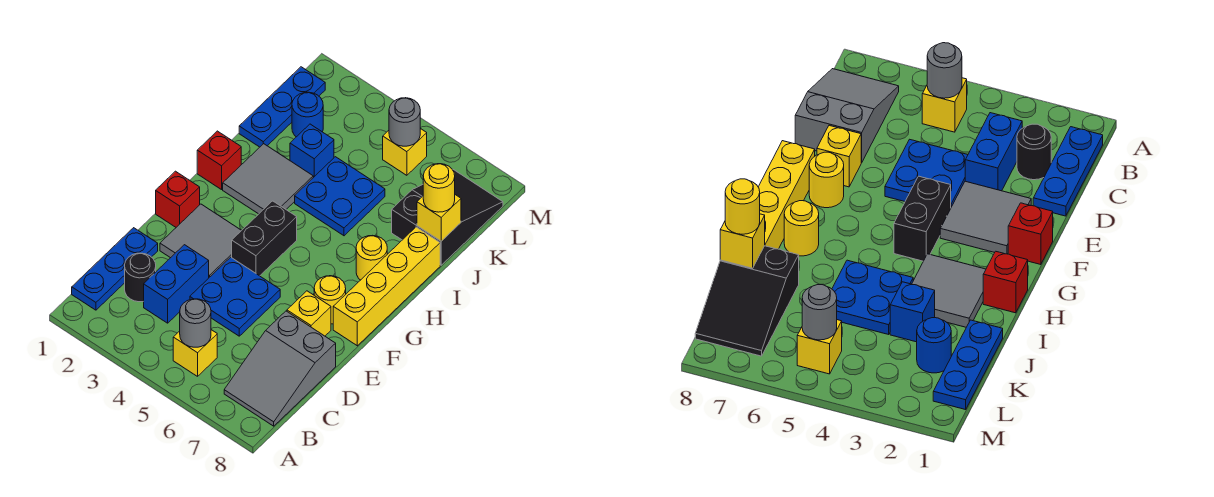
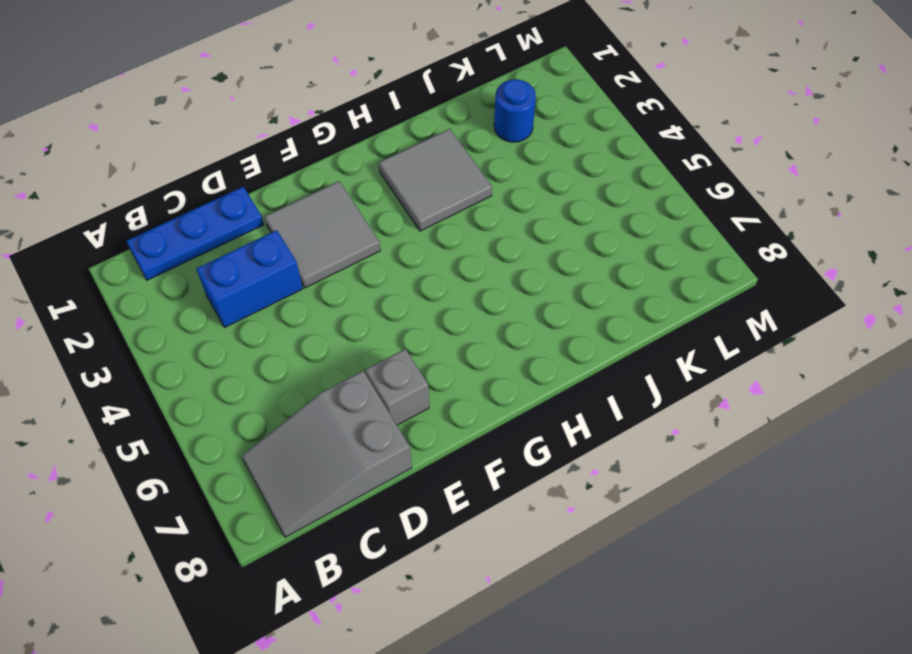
grey brick E7 level 1 -> yellow brick E7 level 1
none -> yellow brick B5 level 1
none -> black round brick C2 level 1
none -> blue plate D4:E5 level 1

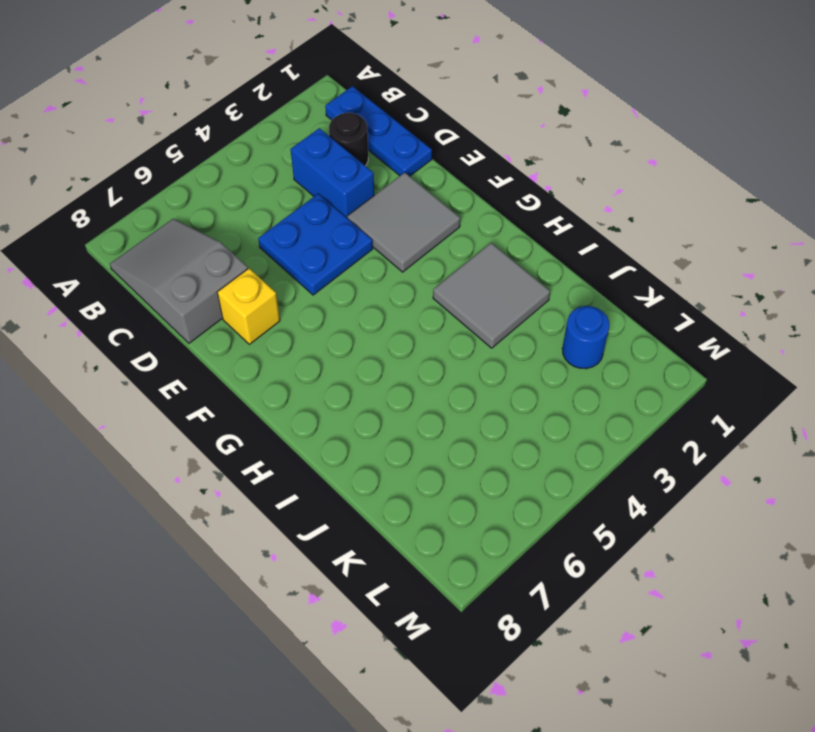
none -> yellow brick B5 level 1
none -> red brick F1 level 1
none -> black brick F4:G4 level 1

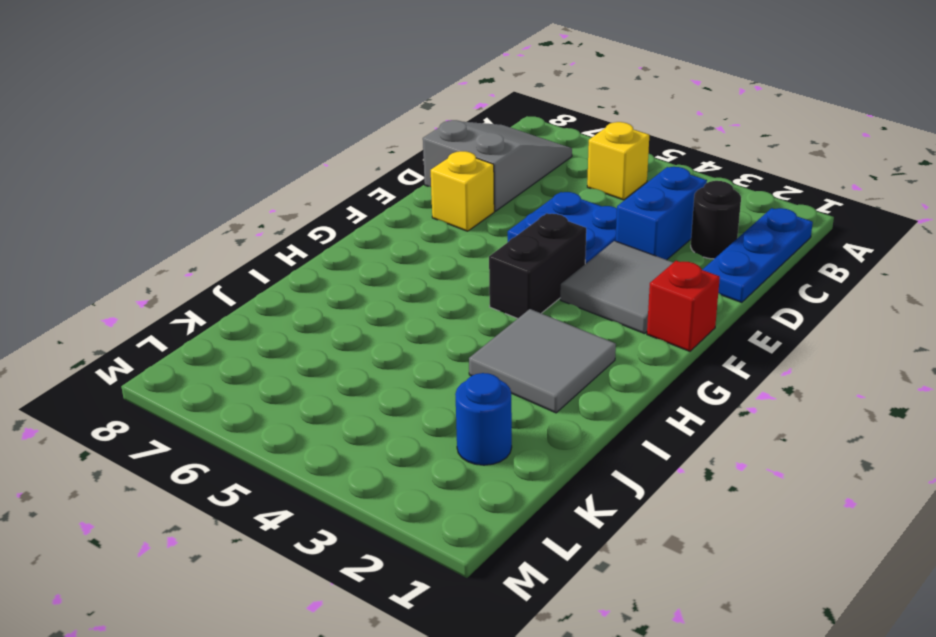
none -> yellow round brick F7 level 1
none -> yellow brick F8:I8 level 1
none -> red brick H1 level 1

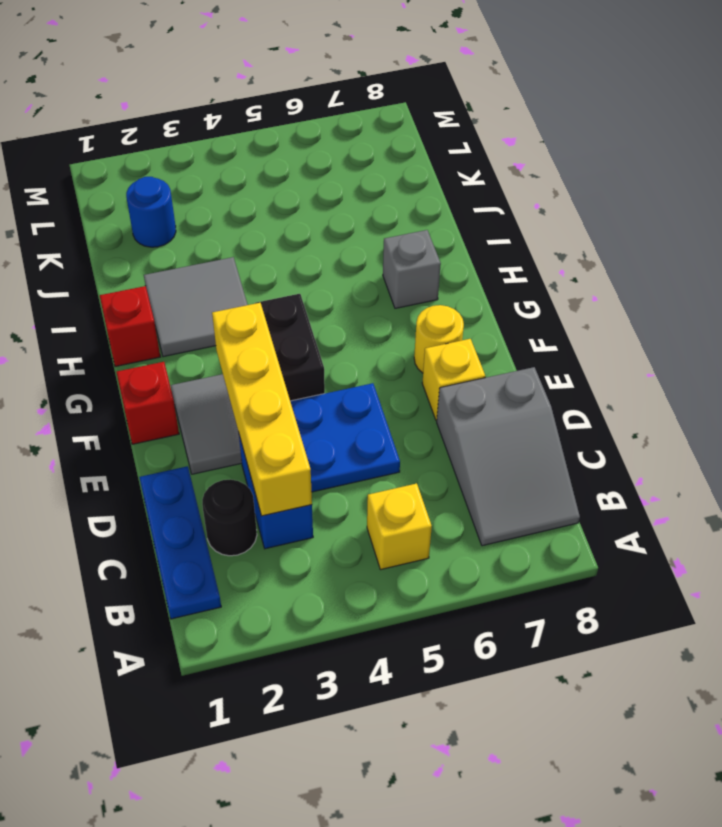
yellow brick C3:F3 level 2 -> yellow brick F8:I8 level 1
grey brick H7 level 1 -> yellow round brick H7 level 1
none -> blue plate I4:J5 level 1
none -> blue plate J1:L1 level 1
none -> blue brick J3 level 1

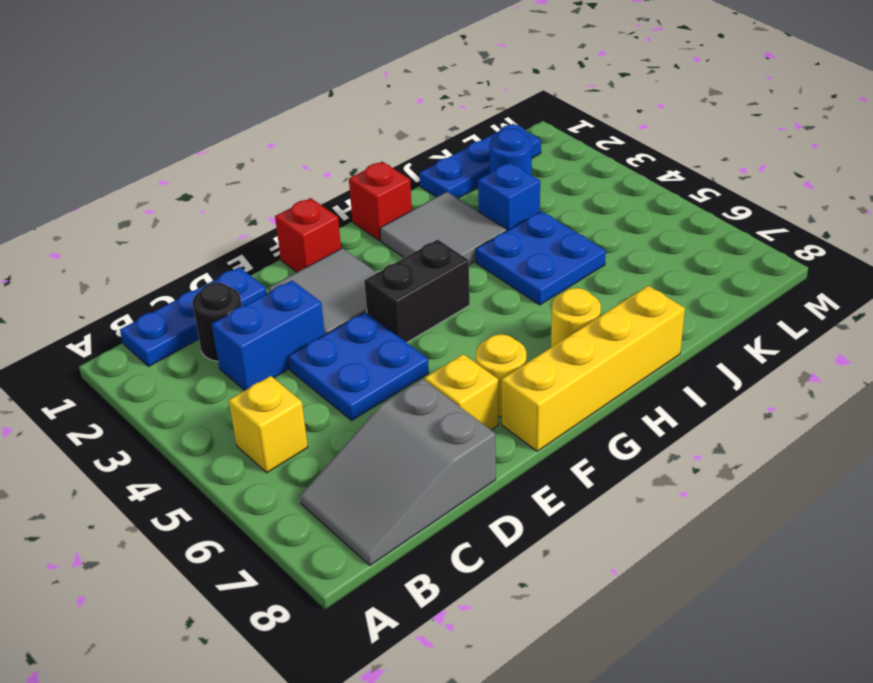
none -> black slope J7:L8 level 1 top J
none -> yellow brick L5 level 1
none -> grey round brick B5 level 2

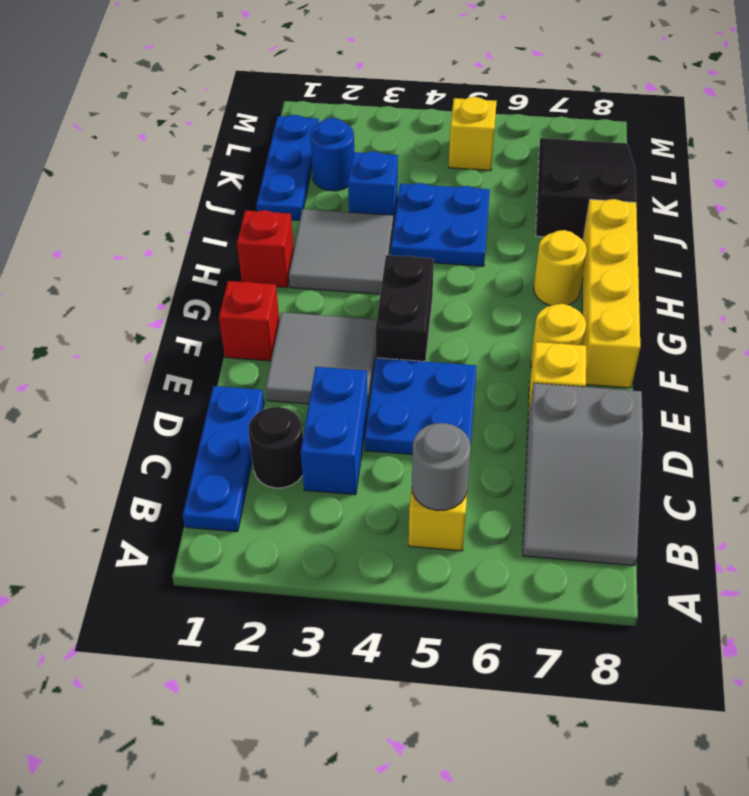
none -> yellow brick J8 level 2
none -> grey round brick L5 level 2
none -> yellow round brick J8 level 3

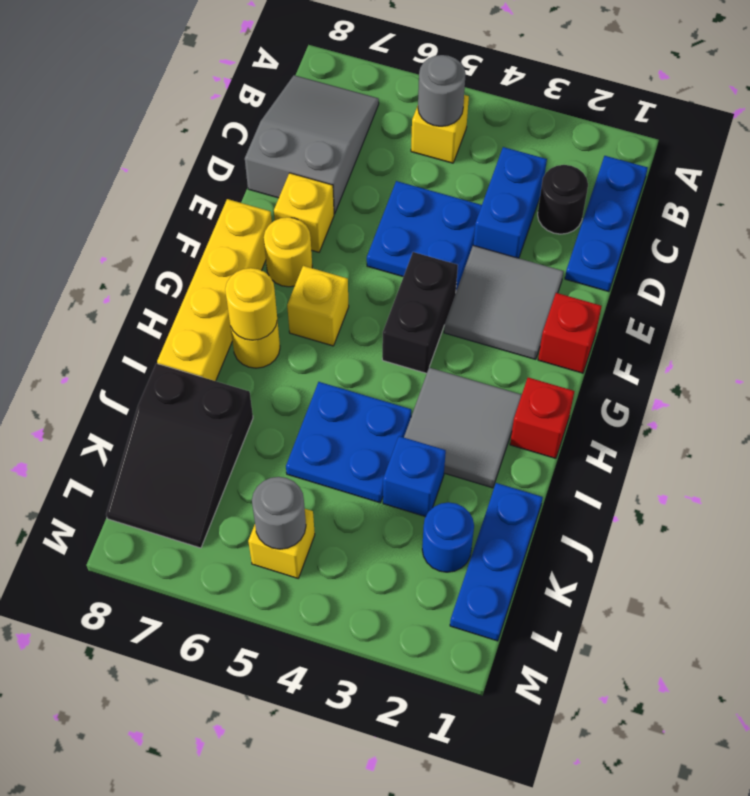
yellow brick G6 level 1 -> yellow brick J8 level 2
yellow round brick H7 level 2 -> yellow round brick J8 level 3

